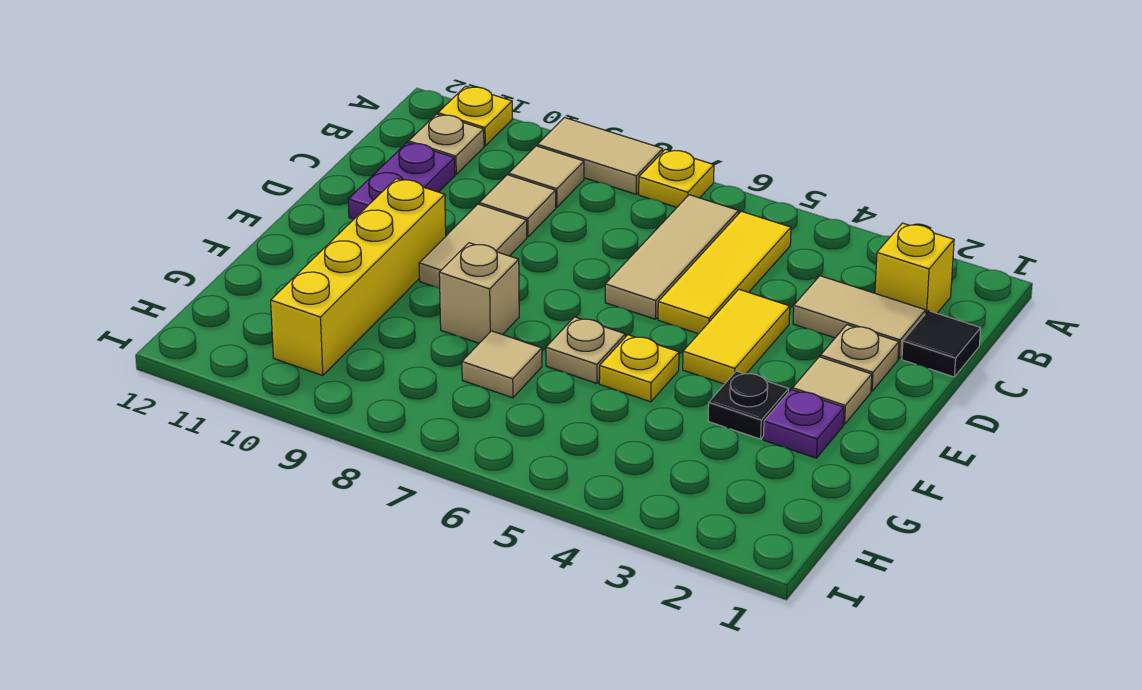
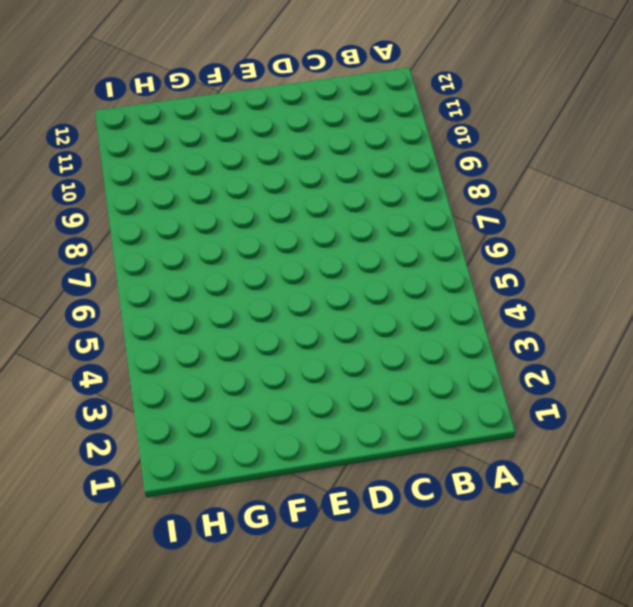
none -> yellow plate A7 level 1
none -> tan tile A8:A9 level 1
none -> yellow plate A11 level 1

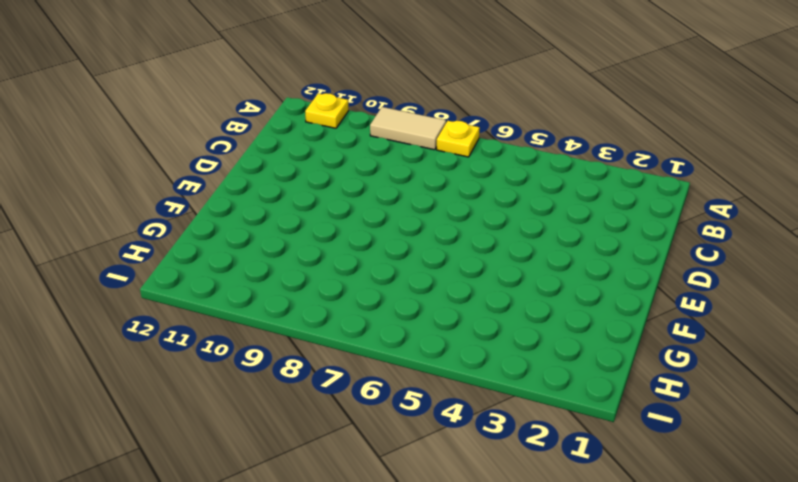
none -> yellow brick B2 level 1
none -> yellow tile B5:D5 level 1
none -> tan tile B6:D6 level 1

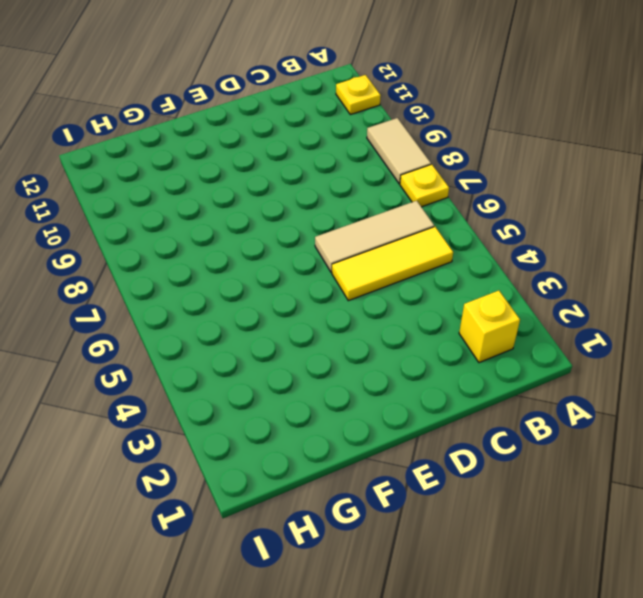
none -> tan tile B9 level 1
none -> tan plate B11 level 1
none -> black tile C1 level 1

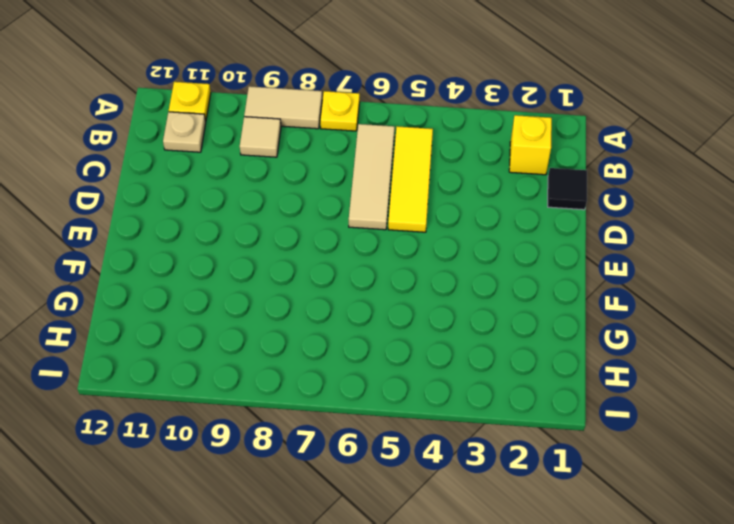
none -> tan tile C2:C3 level 1
none -> tan tile C9 level 1
none -> purple plate C11:D11 level 1

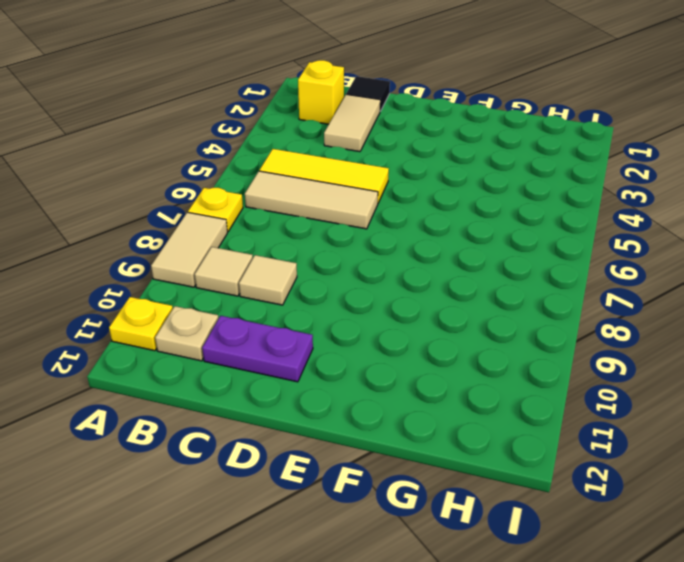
none -> tan plate D2 level 1
none -> yellow tile D4:E4 level 1
none -> tan tile D9:E9 level 1

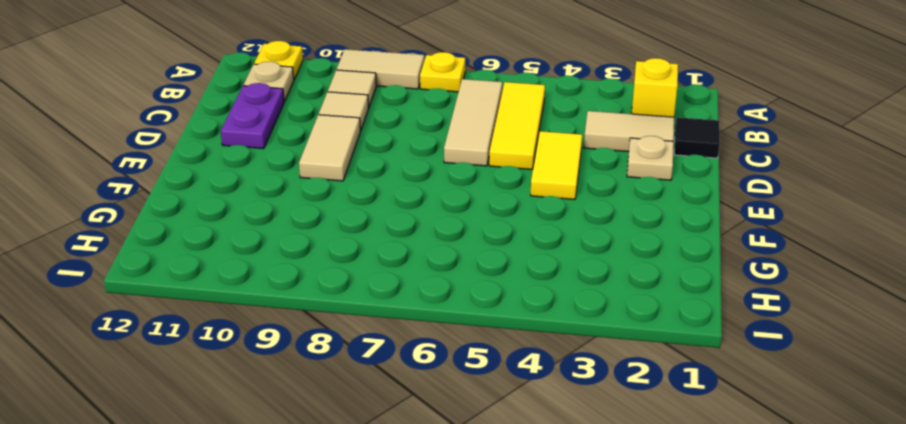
none -> tan tile E2 level 1
none -> yellow brick E10:H10 level 1
none -> purple plate F2 level 1

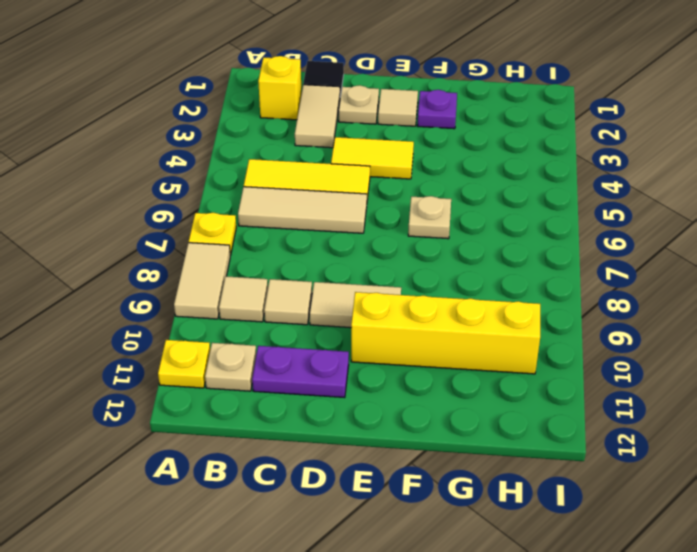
none -> black plate F3 level 1
none -> yellow plate F5 level 1
none -> tan brick F8 level 1

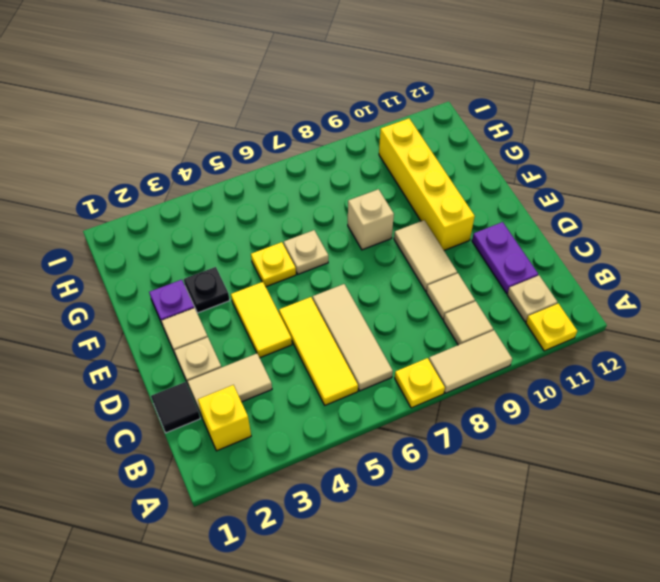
none -> tan tile G7 level 1

